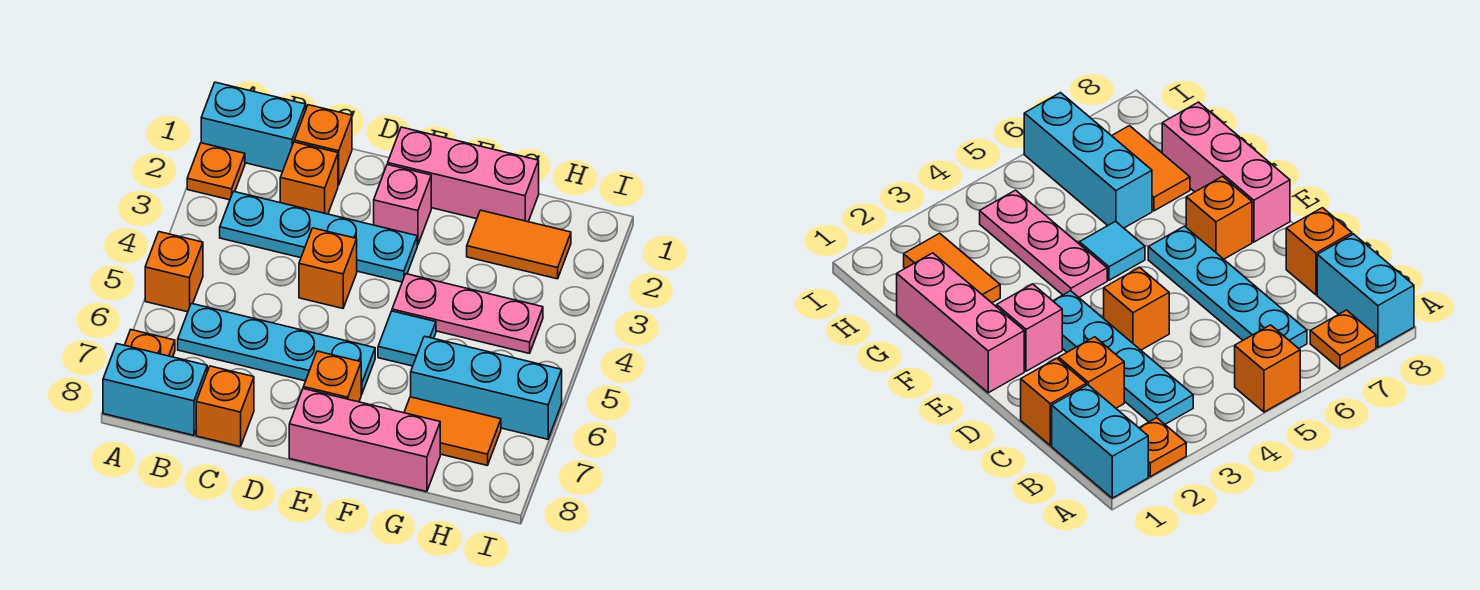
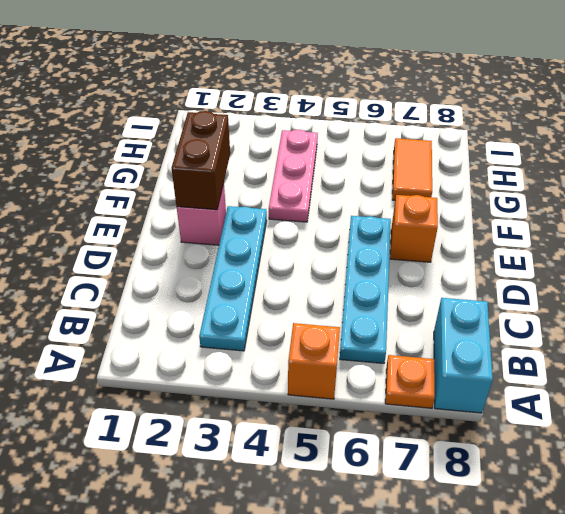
brown brick E2:F2 level 2 -> none
none -> cyan brick A1:B1 level 1
none -> orange plate A2 level 1
none -> orange brick C1 level 1

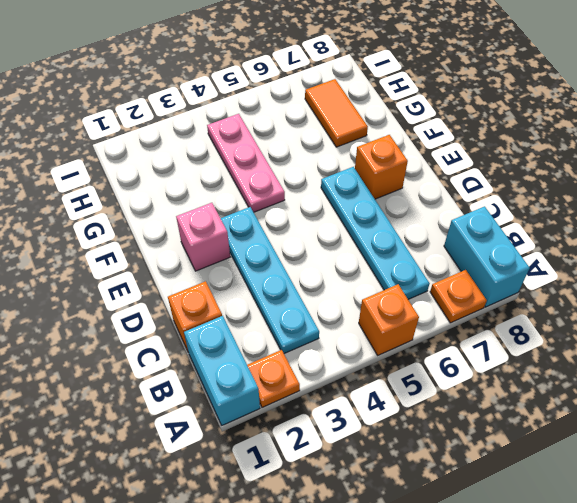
none -> orange brick C2 level 1
none -> orange brick C8 level 1
none -> orange brick D4 level 1

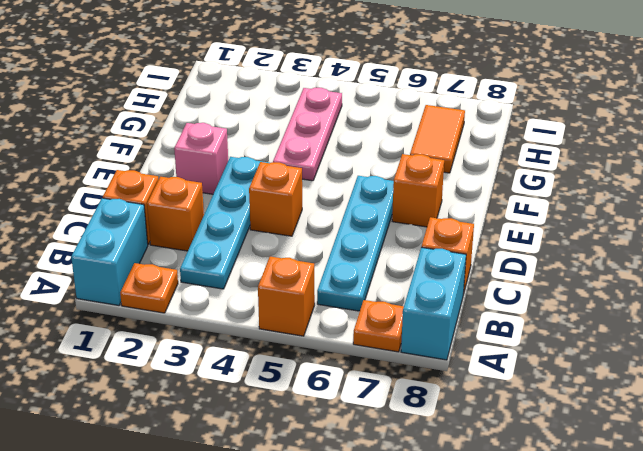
none -> pink brick E1:G1 level 1
none -> pink brick E8:G8 level 1
none -> cyan tile F5 level 1

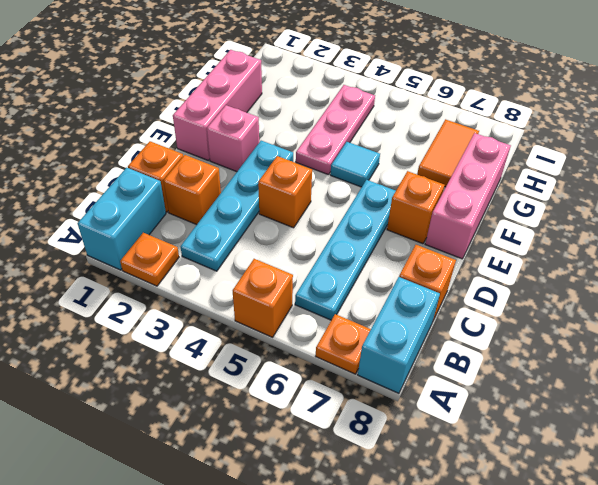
none -> orange tile G2:H2 level 1
none -> cyan brick G6:I6 level 1

